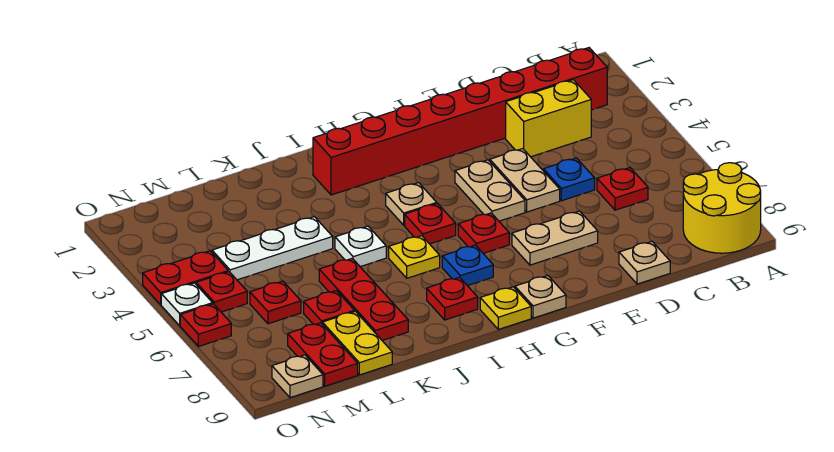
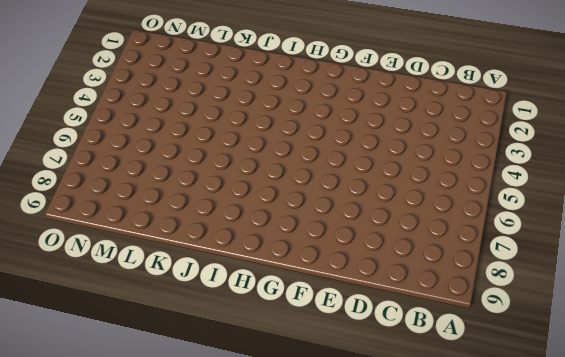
none -> yellow round brick A8:B9 level 1
none -> red brick B2:I2 level 1
none -> yellow brick C3:D3 level 1

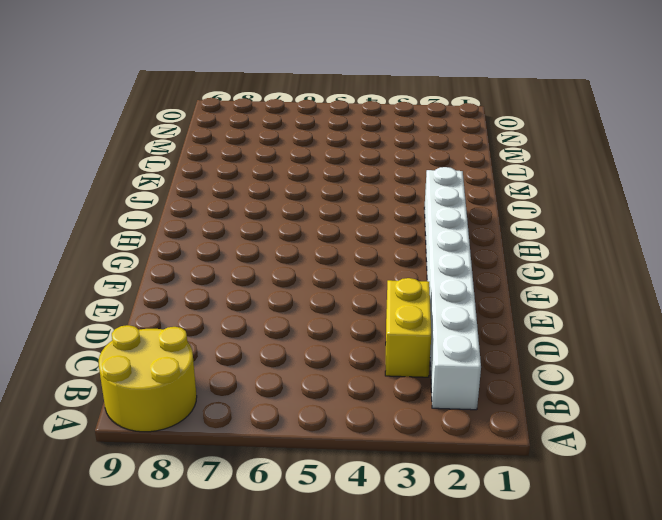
white brick B2:I2 level 1 -> red brick B2:I2 level 1
none -> red plate C6 level 1
none -> blue plate D5 level 1
none -> tan plate D9 level 1

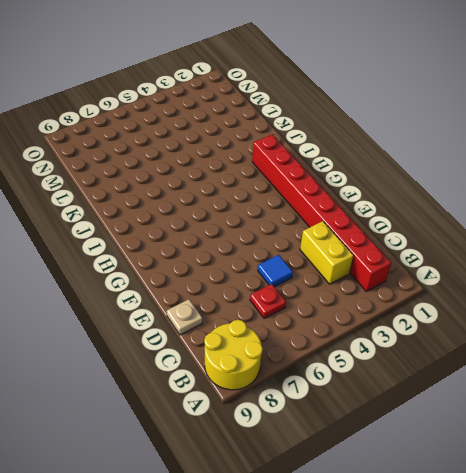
blue tile D5 level 1 -> blue plate D5 level 1
none -> tan plate E4:E5 level 1
none -> tan plate E7:F7 level 1
none -> tan plate F4:F5 level 1

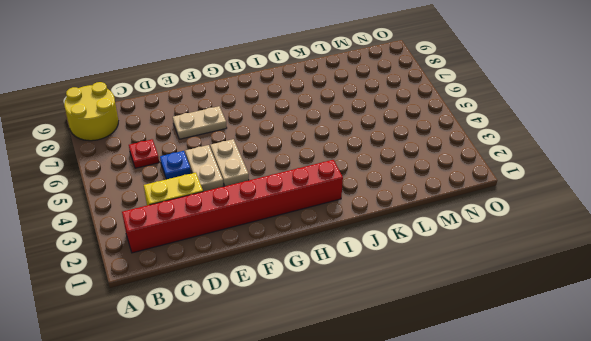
none -> tan plate D9 level 1
none -> red plate G6 level 1
none -> tan plate G9 level 1

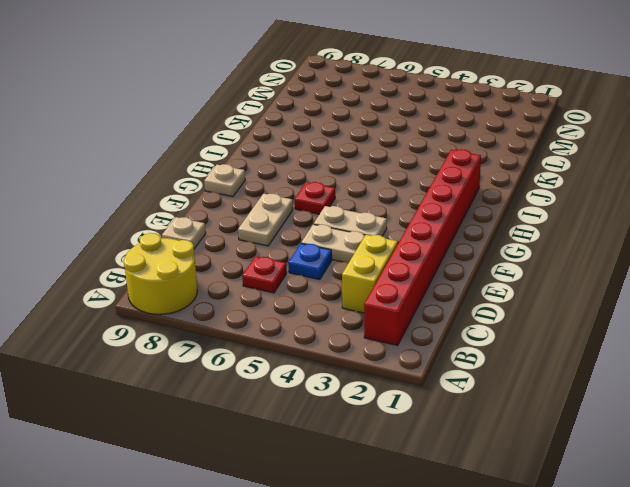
none -> tan plate H4 level 1
none -> red plate H5 level 1
none -> blue plate H7 level 1

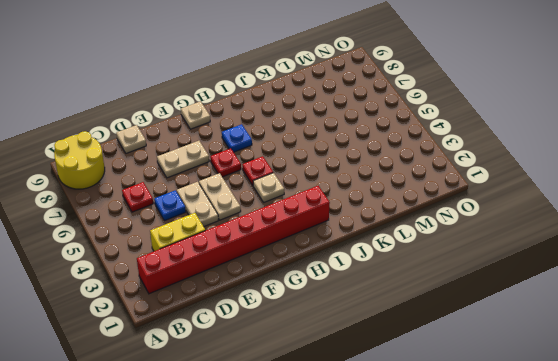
none -> yellow plate H9 level 1
none -> yellow plate I6 level 1
none -> red plate I8 level 1

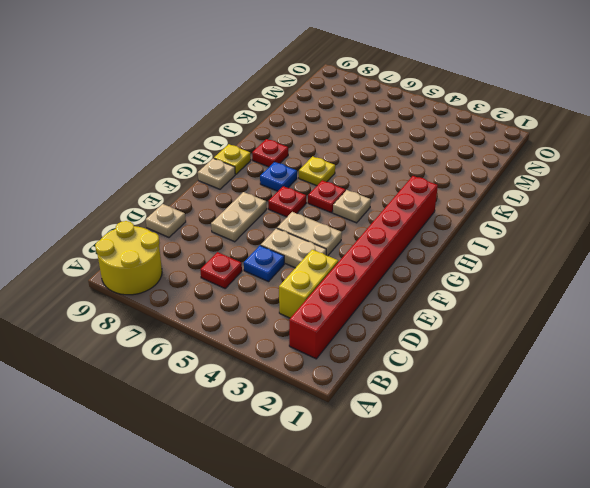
none -> white plate J5 level 1
none -> white plate K4:M4 level 1
none -> red plate K6:K8 level 1

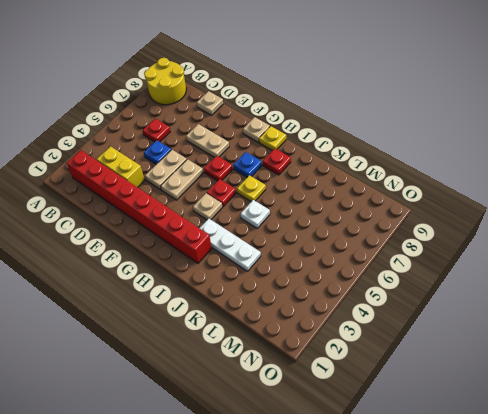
white plate I3:K3 level 1 -> white plate K4:M4 level 1
none -> red plate K6:K8 level 1
none -> red plate L7 level 1
none -> yellow plate L8:L9 level 1

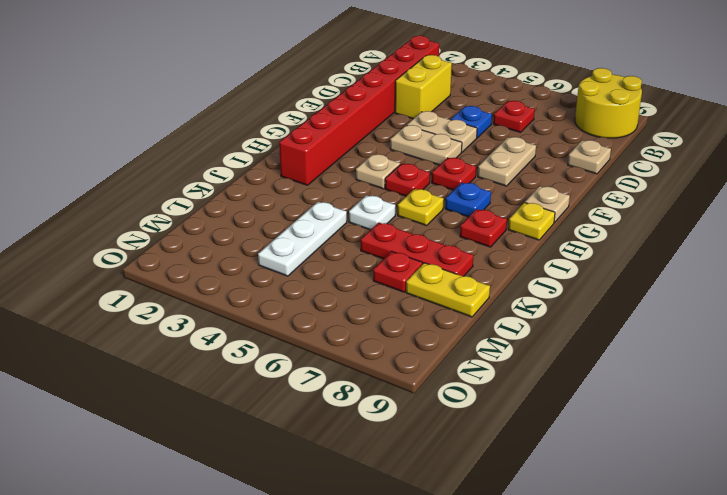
none -> red plate M6 level 1
none -> red plate M8:M9 level 1
none -> red plate N4:O4 level 1

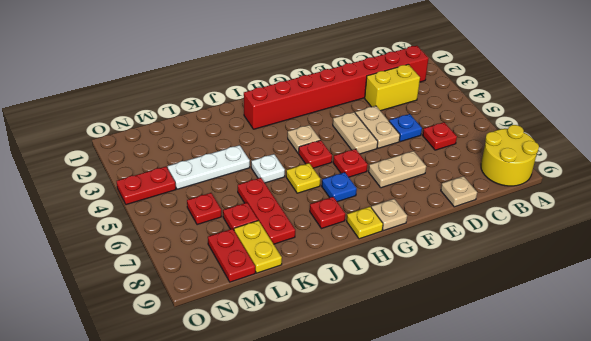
none -> red plate N5 level 1
none -> tan plate N9 level 1
none -> white plate O5 level 1

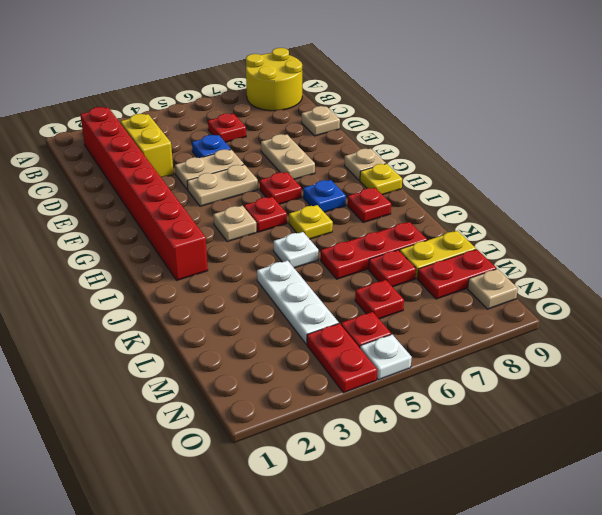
none -> red plate O6 level 1

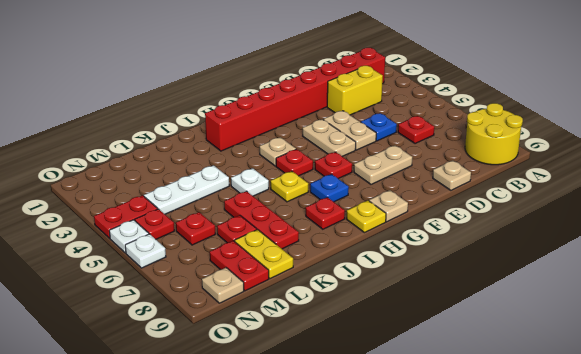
white plate O6 level 1 -> red plate O6 level 1

